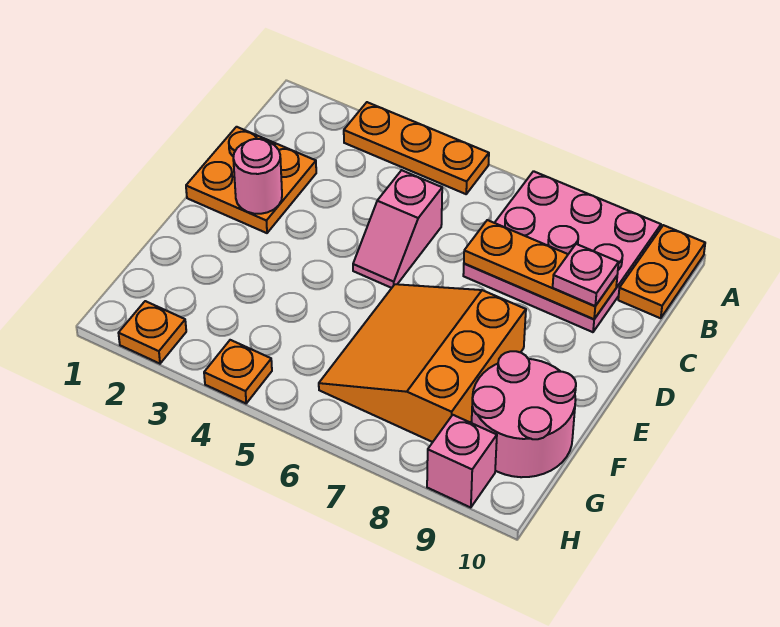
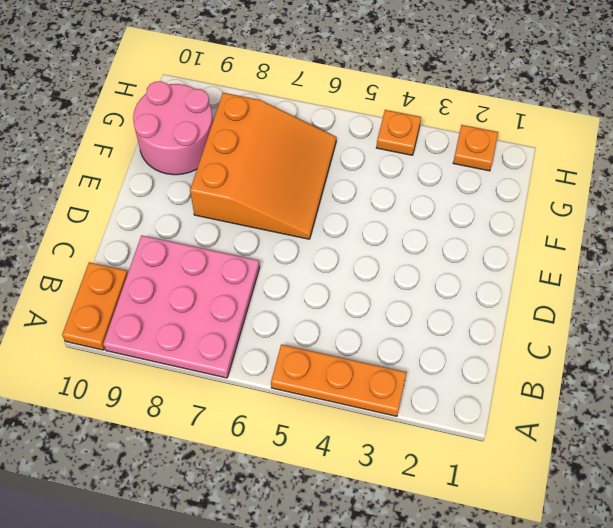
none -> orange plate C1:D2 level 1
none -> pink slope C5:D5 level 1 top C
none -> pink brick H9 level 1

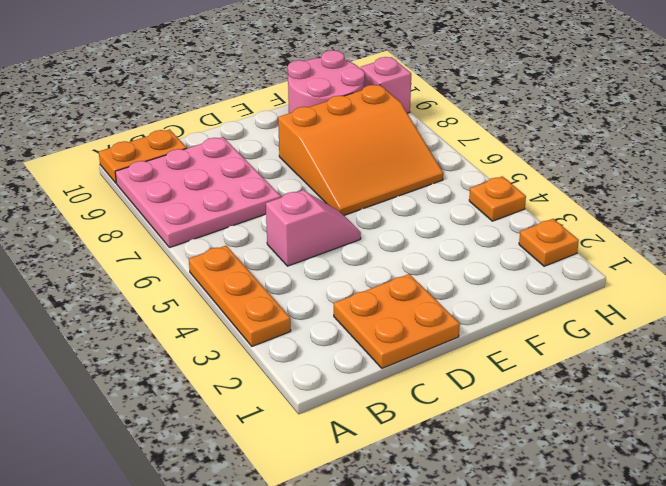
none -> orange plate C7:C9 level 2
none -> pink round brick D2 level 2
none -> pink plate C9 level 3

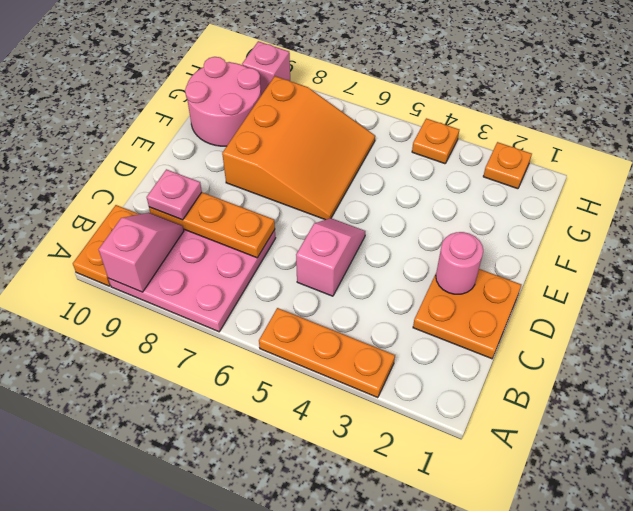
pink slope A9:B9 level 2 top A -> none

